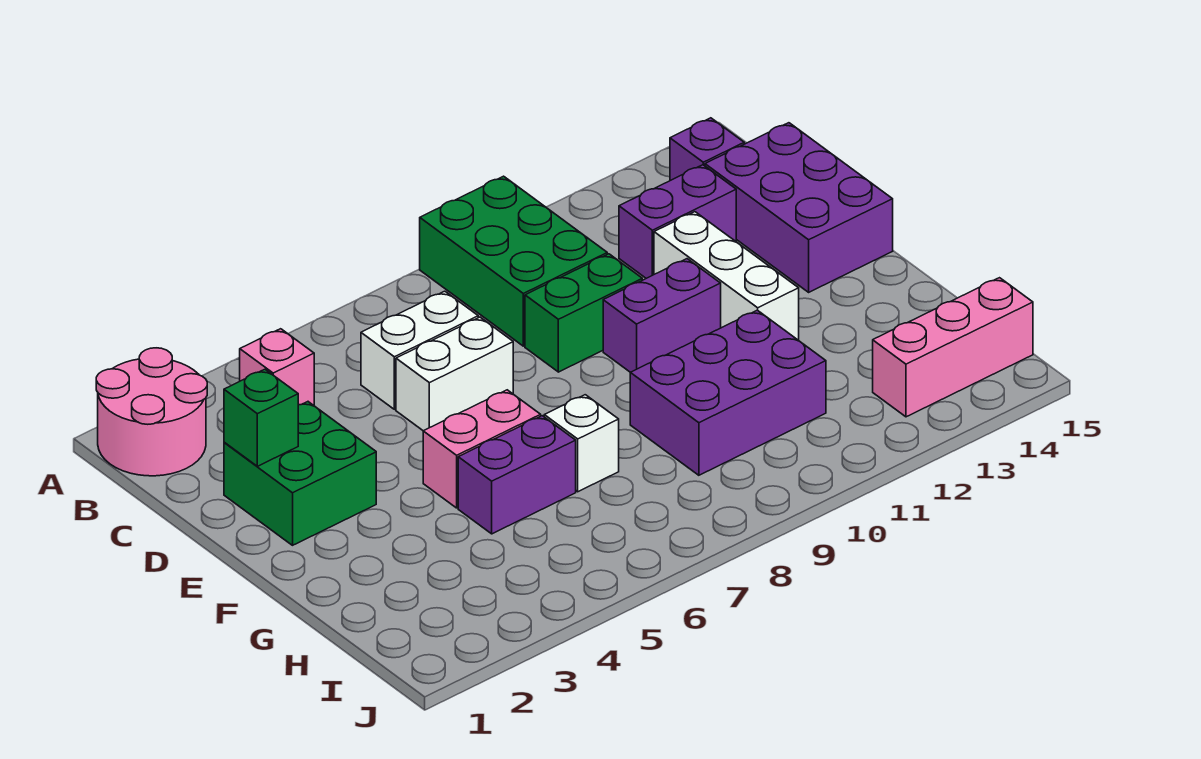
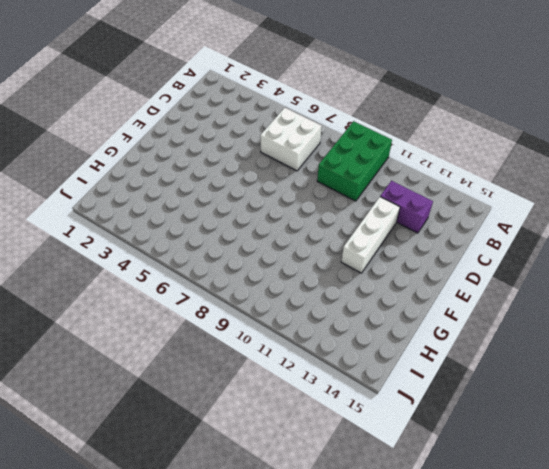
white brick B6:C7 level 1 -> white brick C6:C7 level 1
none -> pink round brick A1:B2 level 1
none -> pink brick B4 level 1
none -> purple brick B14 level 1

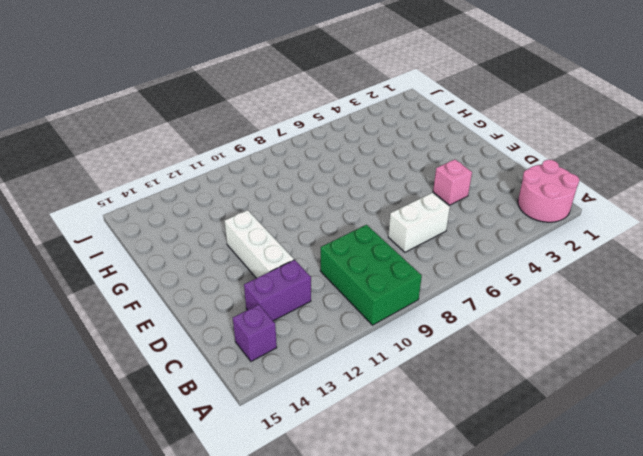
pink brick D4 level 1 -> pink brick B4 level 1
none -> purple brick C14:E15 level 1
none -> green brick D2:E3 level 1
none -> white brick D6:D7 level 1

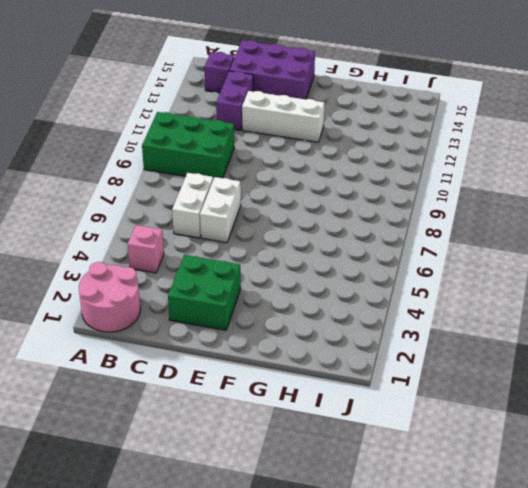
none -> green brick D9:D10 level 1
none -> purple brick E10:E11 level 1
none -> pink brick F5:F6 level 1

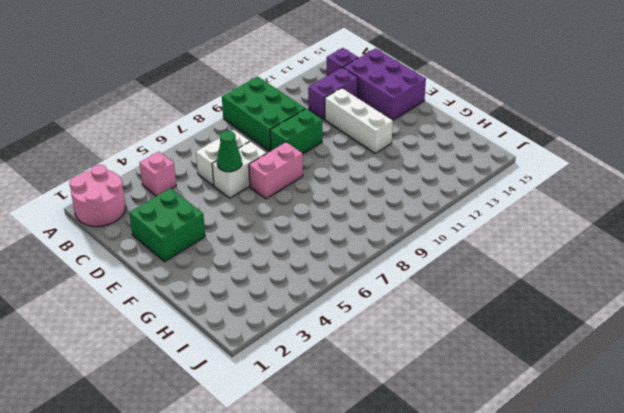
green cone D6 level 2 -> none
pink brick E7:E8 level 1 -> pink brick F5:F6 level 1
none -> purple brick E10:E11 level 1
none -> purple brick G5:G6 level 1
none -> white brick G7 level 1

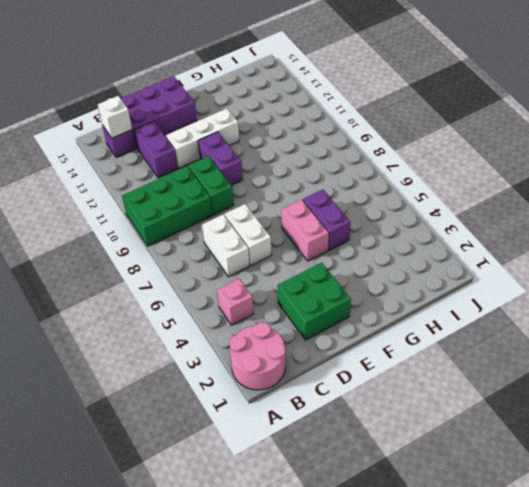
white brick B14 level 2 -> white brick G7 level 1
none -> purple brick G9:H11 level 1
none -> pink brick I13:I15 level 1
none -> green brick D2 level 2

